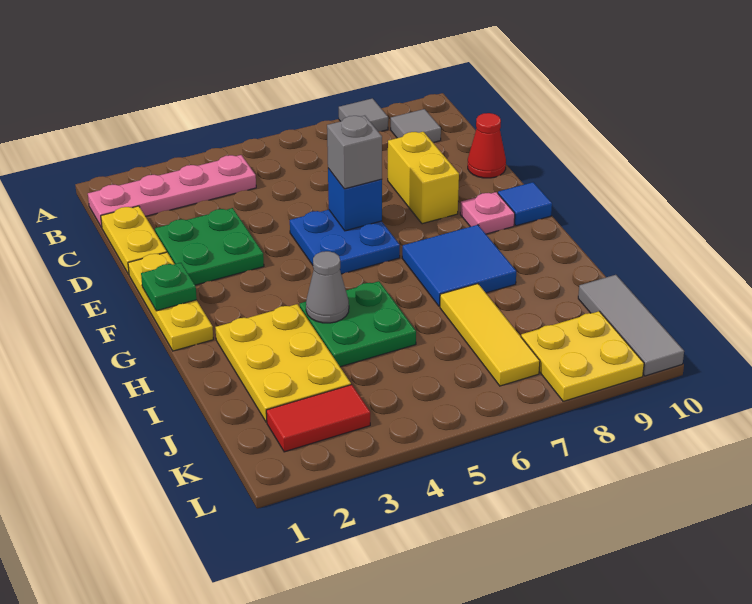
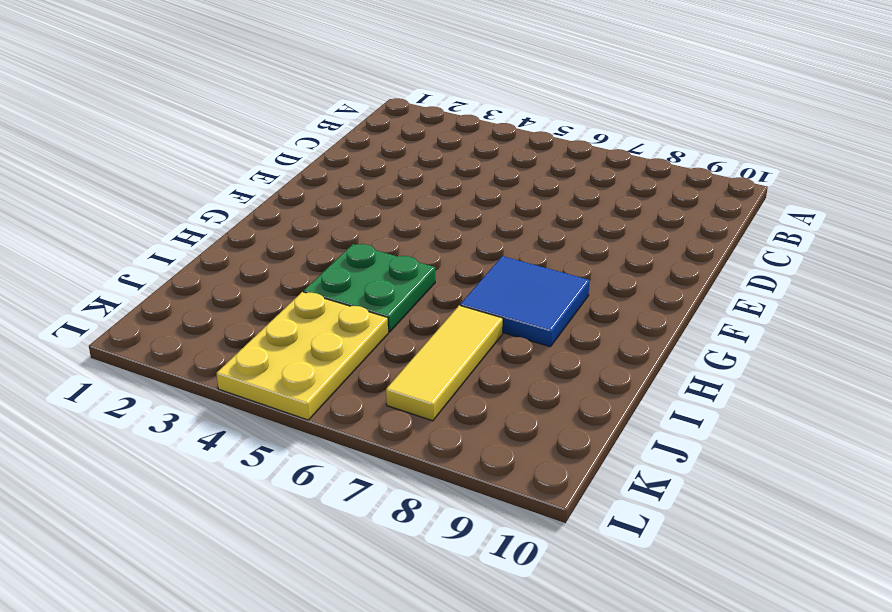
yellow plate J4:L5 level 1 -> yellow plate H2:J3 level 1
none -> grey tile A8 level 1
none -> pink plate B1:B4 level 1
none -> grey tile B9 level 1

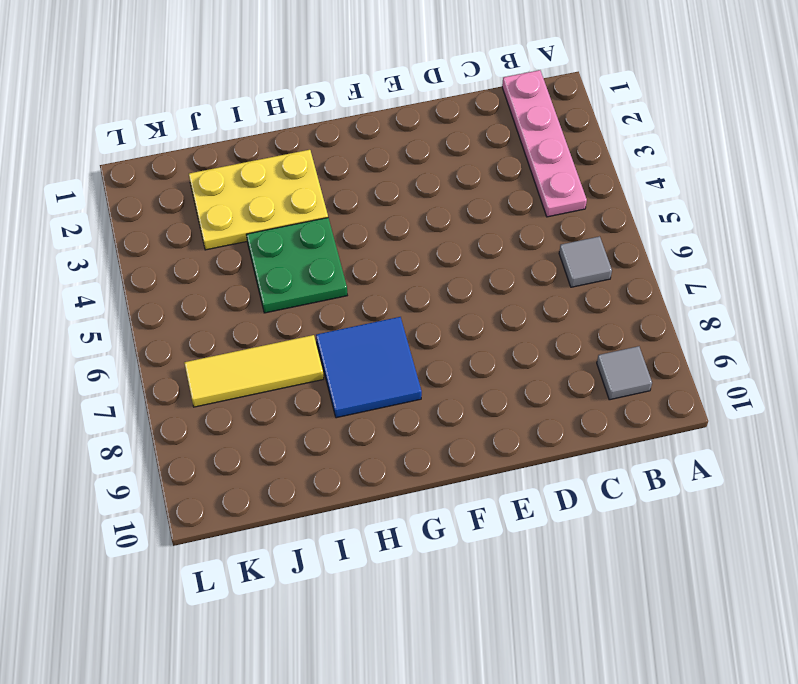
grey tile B6 level 1 -> grey tile A8 level 1
none -> yellow plate C1:D1 level 1
none -> green plate D2:E3 level 1
none -> yellow brick D8:E8 level 1

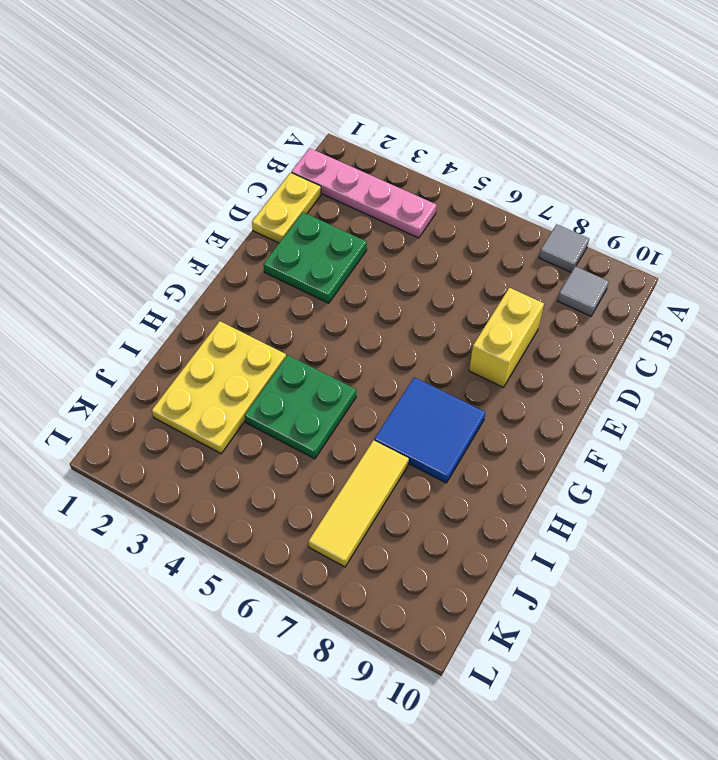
none -> red cone D10 level 1
none -> yellow plate E1:G1 level 1
none -> blue plate E5:F6 level 1

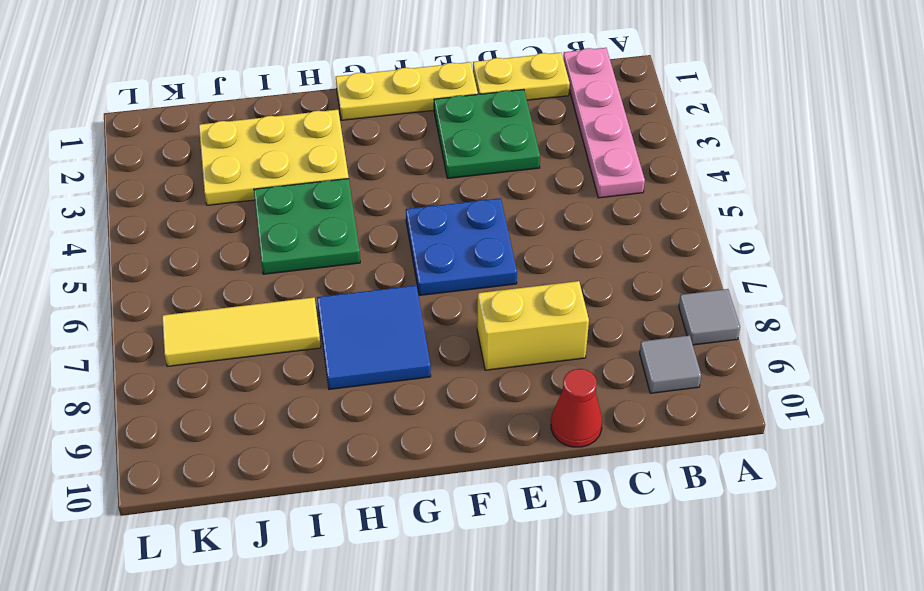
none -> pink plate F9 level 1
none -> blue tile F10 level 1
none -> grey tile J10:L10 level 1

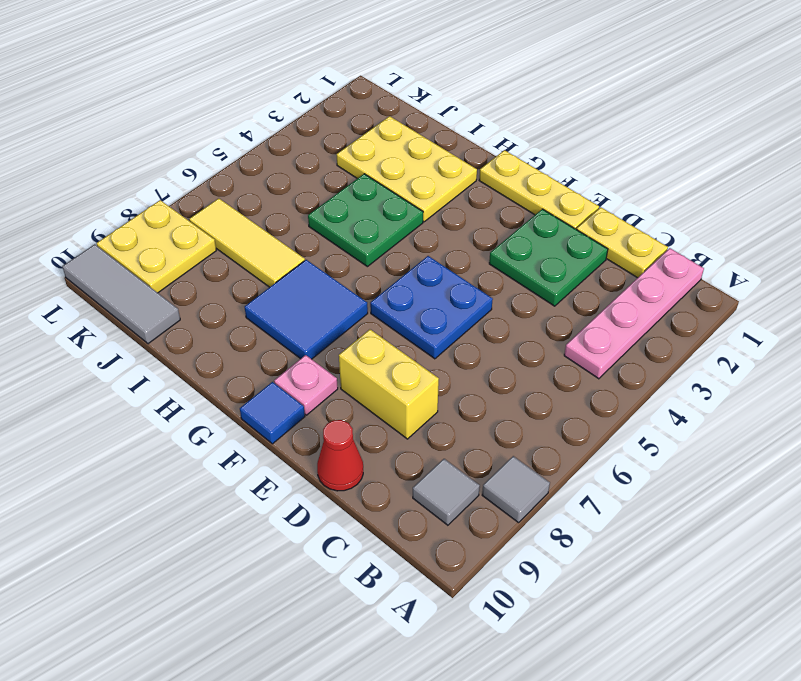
none -> red tile K2:K3 level 1
none -> blue brick E6 level 2
none -> green plate F1 level 2

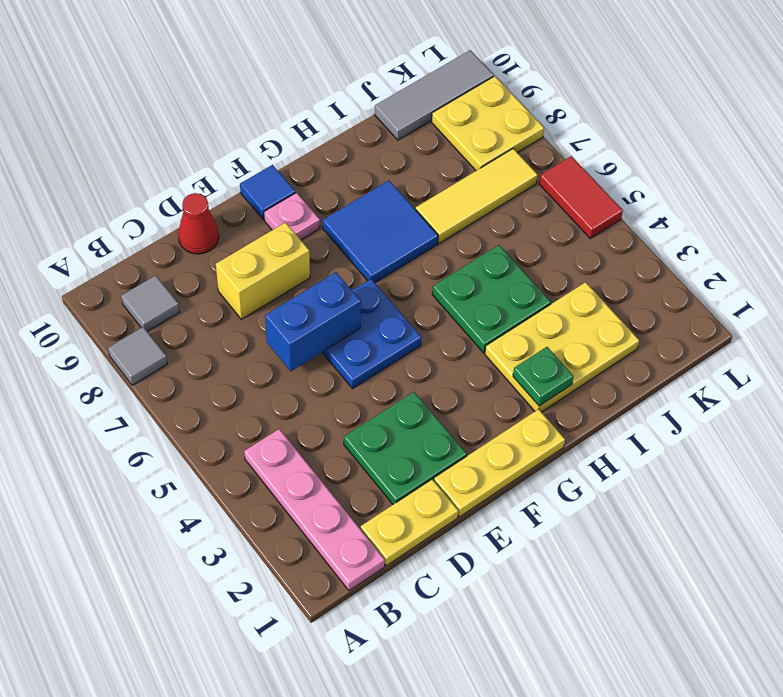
blue brick D6:E6 level 2 -> blue brick E6 level 2
green plate H2 level 2 -> green plate F1 level 2
red tile L5:L6 level 1 -> red tile K2:K3 level 1
none -> grey cone H4 level 2
none -> grey brick E6 level 3

